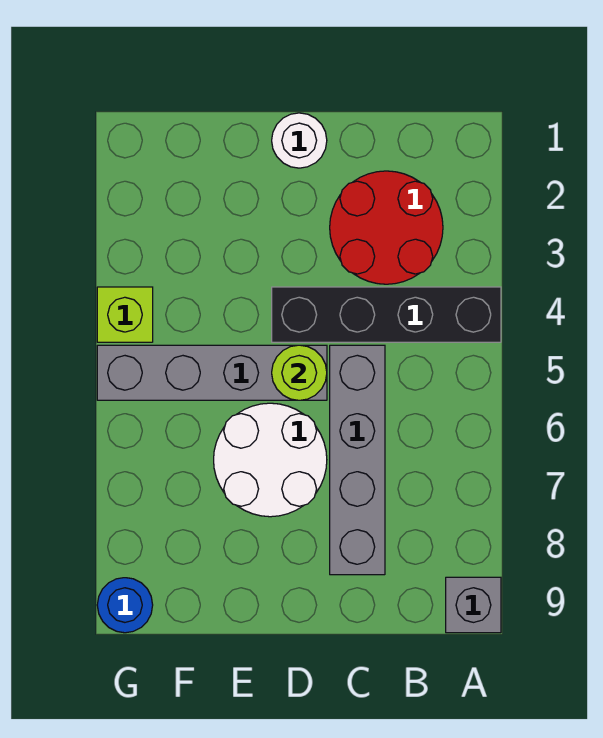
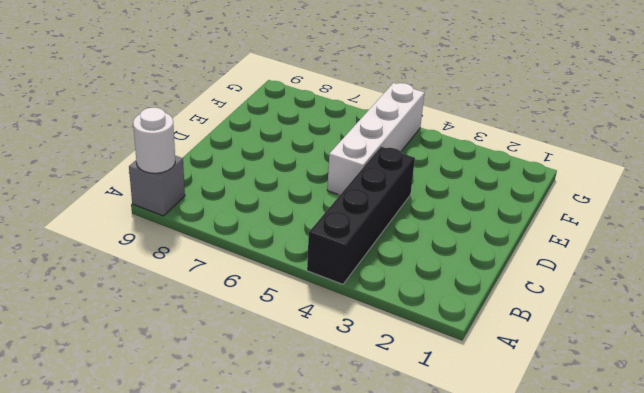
white round brick A9 level 2 -> white round brick D1 level 1
white brick D5:G5 level 1 -> grey brick D5:G5 level 1
none -> red round brick B2:C3 level 1
none -> grey brick C5:C8 level 1

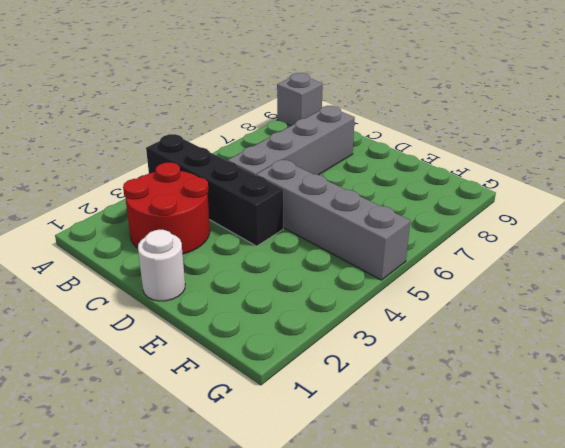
none -> white round brick D6:E7 level 1
none -> lime brick G4 level 1

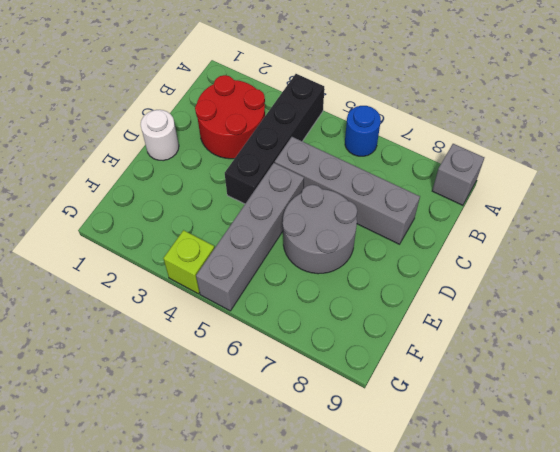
blue round brick A6 level 1 -> blue round brick G9 level 1
grey round brick D6:E7 level 1 -> white round brick D6:E7 level 1
none -> lime round brick D5 level 2

